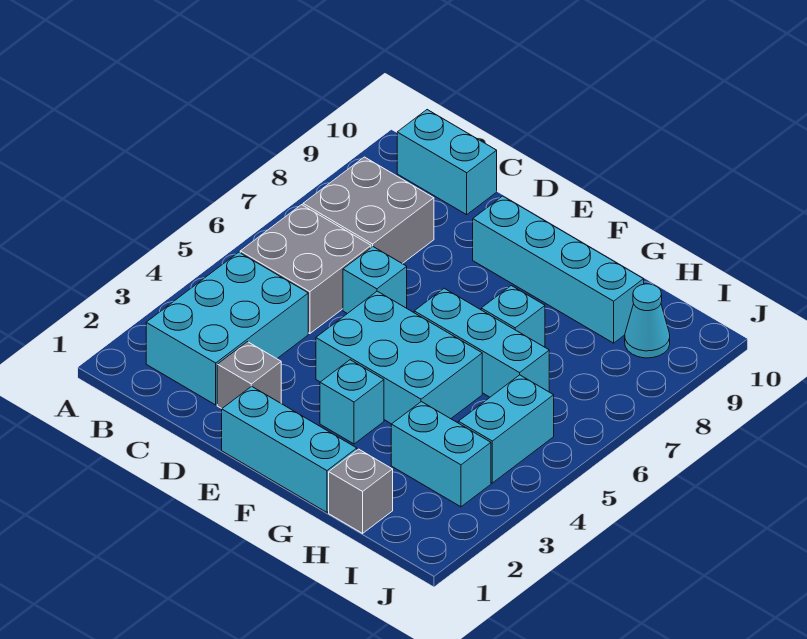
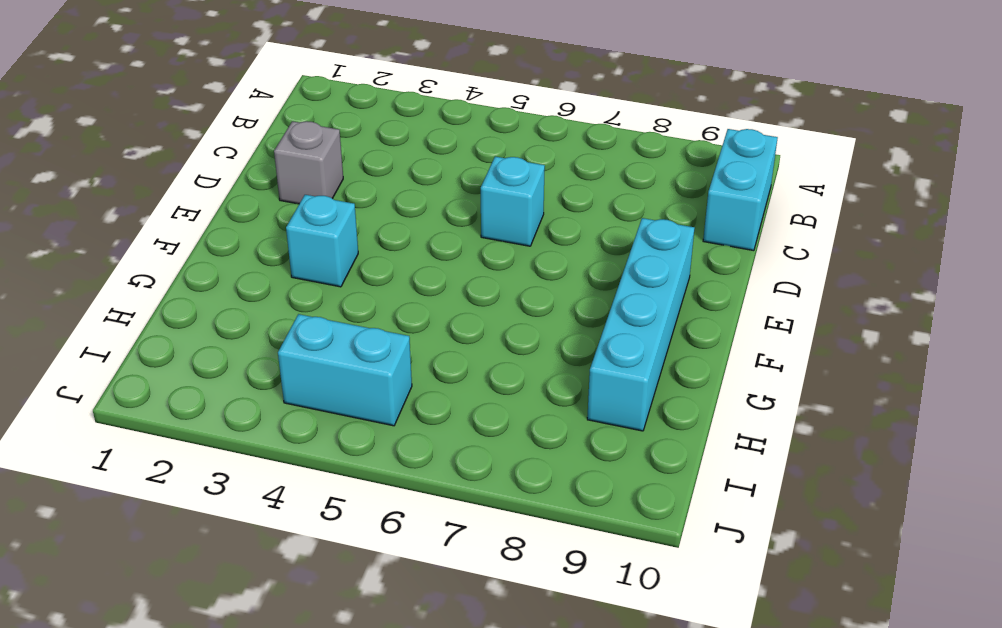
none -> cyan brick B2:C4 level 1
none -> grey brick B5:C6 level 1
none -> grey brick B7:C8 level 1

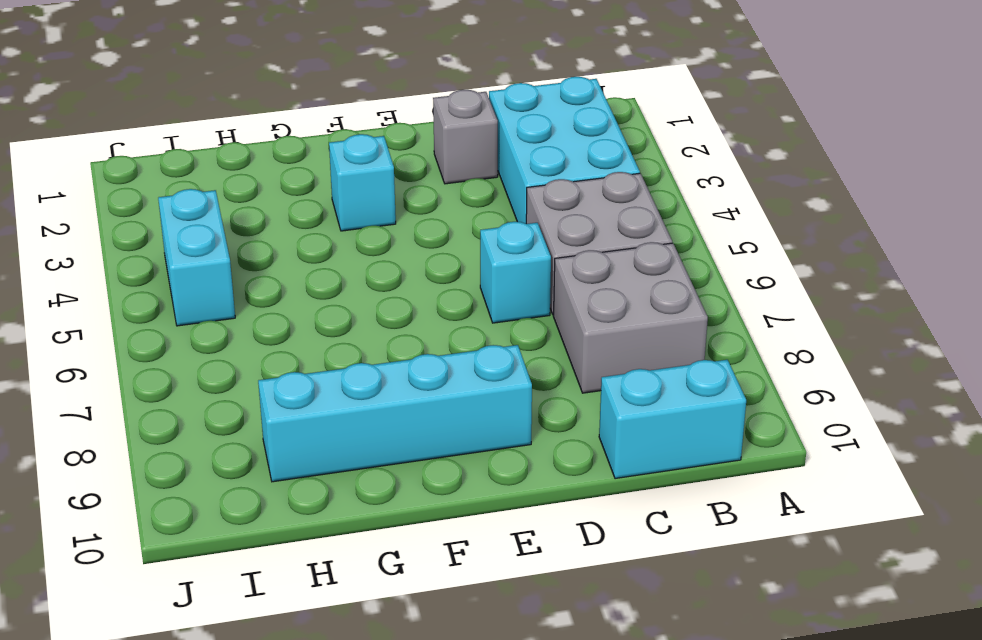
none -> cyan brick E1:G1 level 1
none -> cyan brick E4:G5 level 1
none -> cyan brick F6:H6 level 1

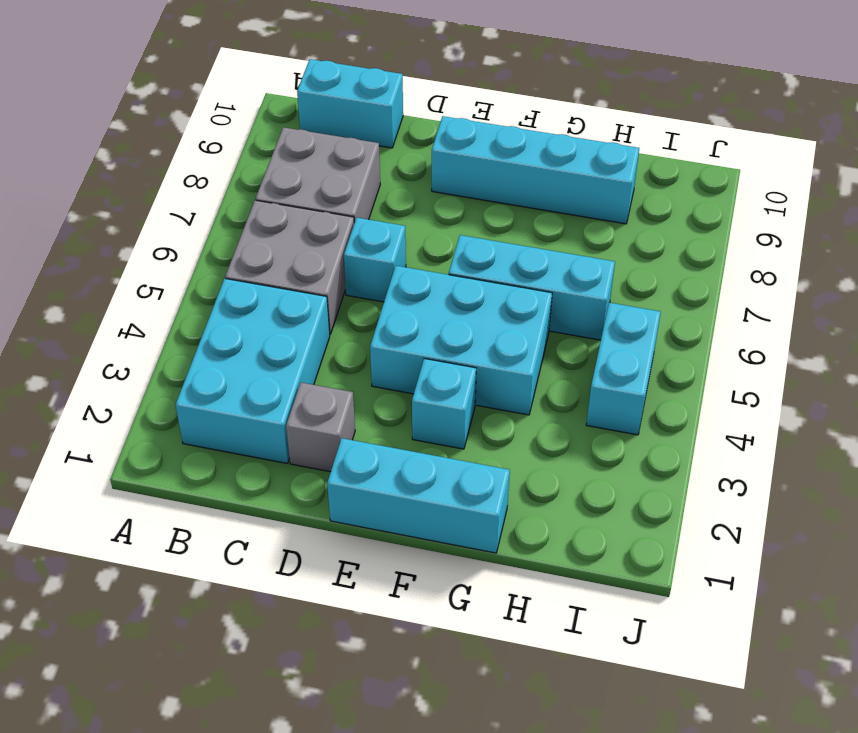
none -> cyan brick G7 level 1
none -> grey brick H1 level 1
none -> cyan brick H3:I3 level 1

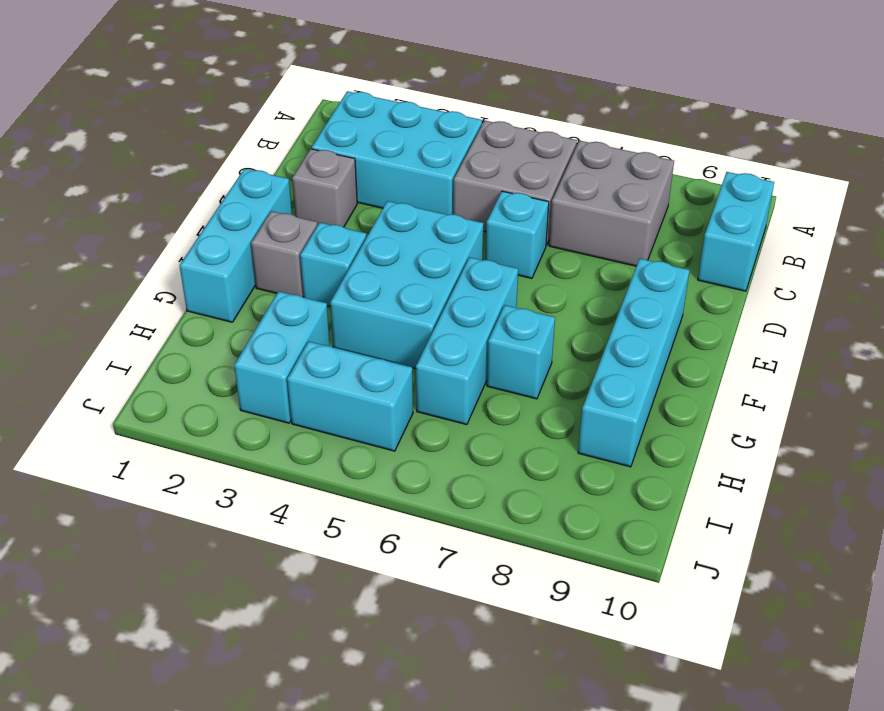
grey brick F2 level 1 -> grey brick H1 level 1
none -> cyan cone I9 level 1

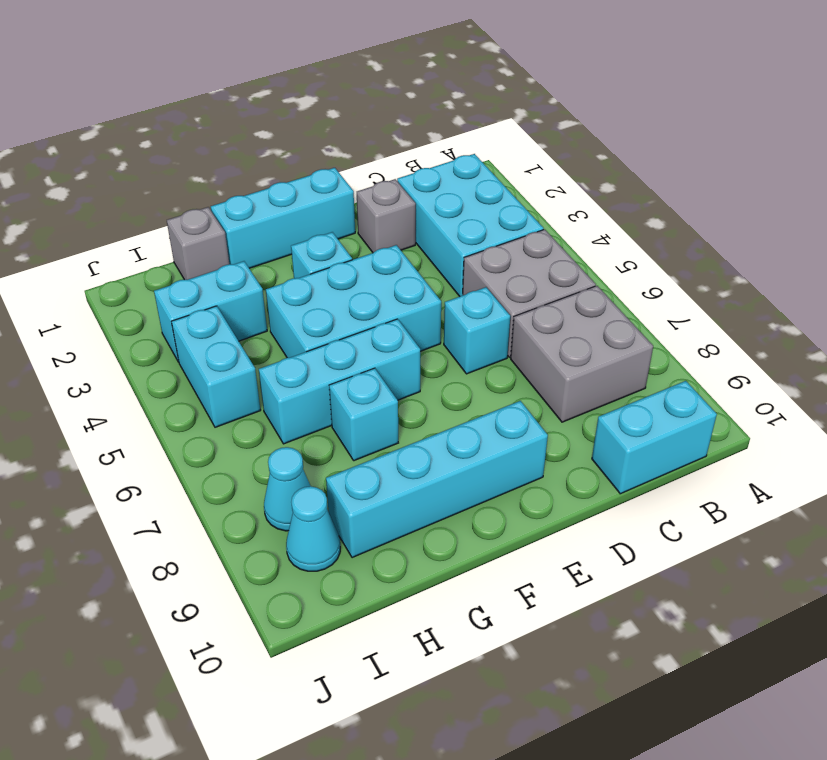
cyan cone I8 level 1 -> none

